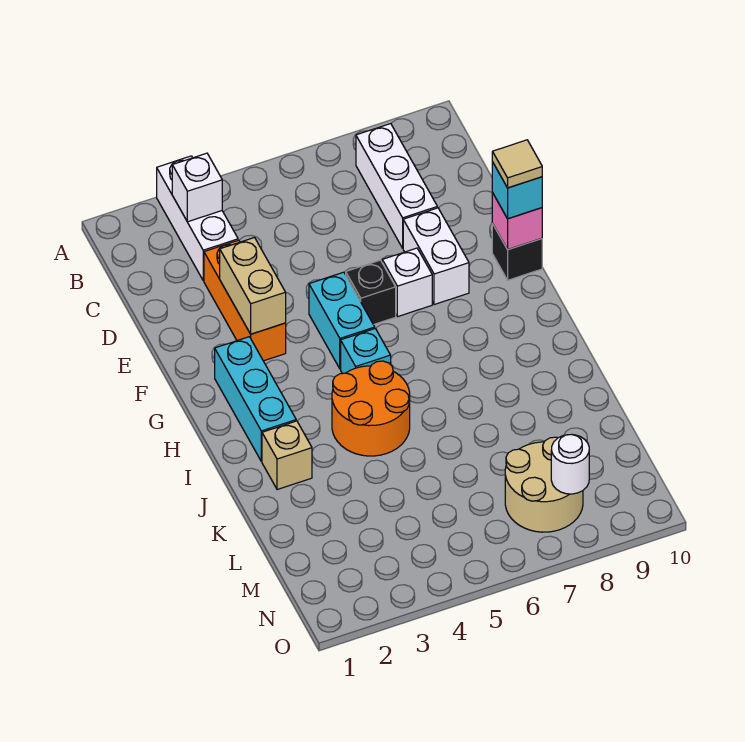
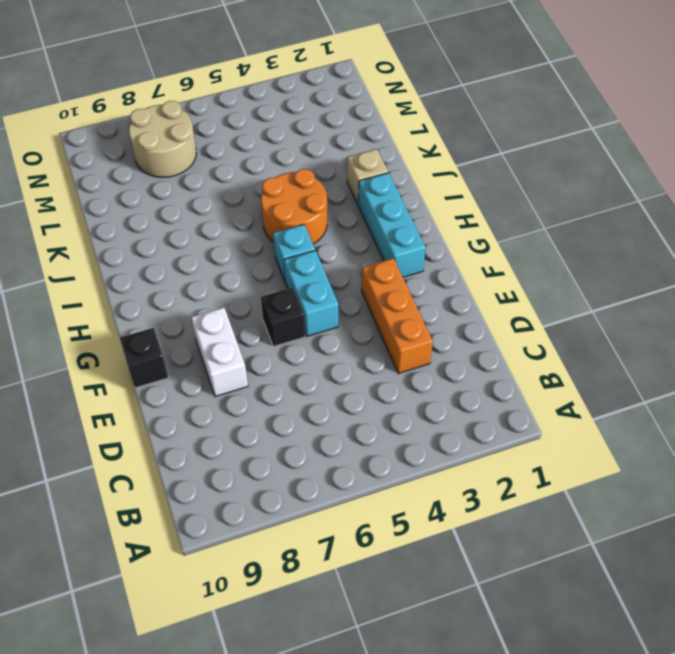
none -> white brick A3:C3 level 1
none -> white brick B8:D8 level 1
none -> white brick F7 level 1

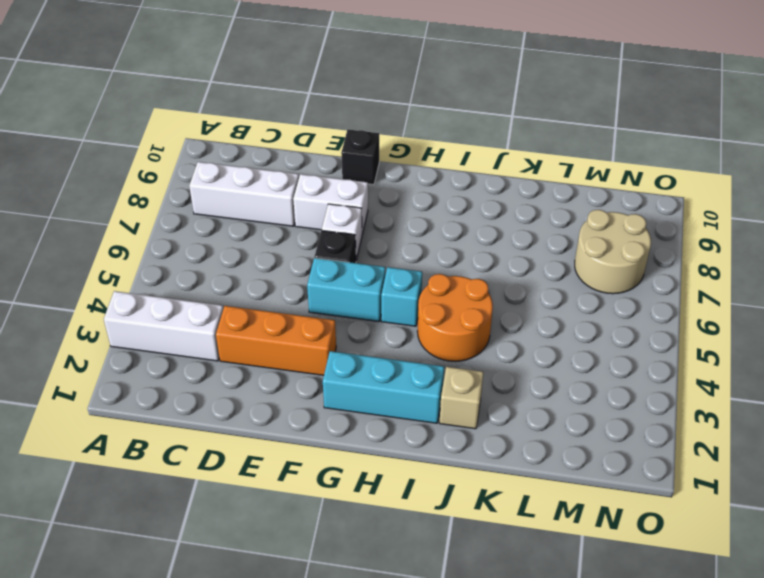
none -> white brick B3 level 2
none -> tan brick E3:F3 level 2
none -> pink brick F10 level 2

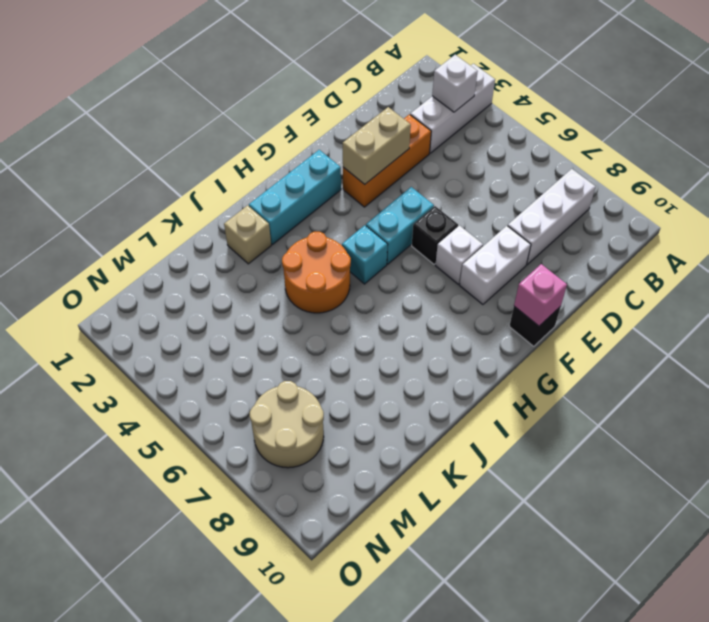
none -> white round brick N8 level 2
none -> cyan brick F10 level 3
none -> tan tile F10 level 4

